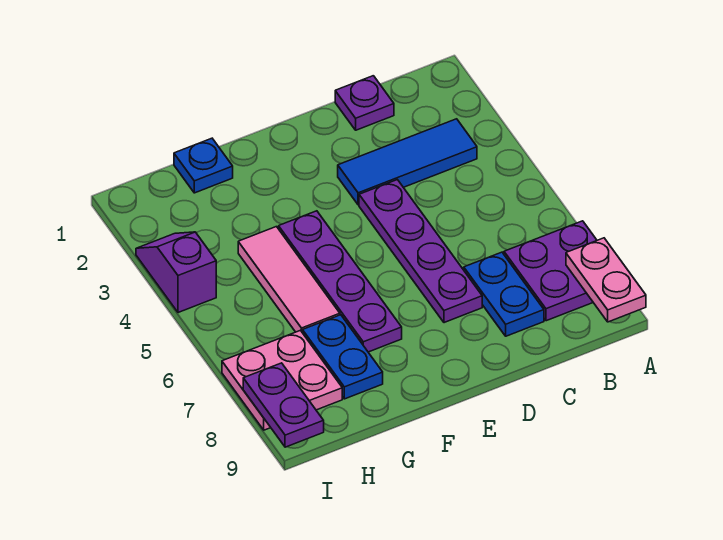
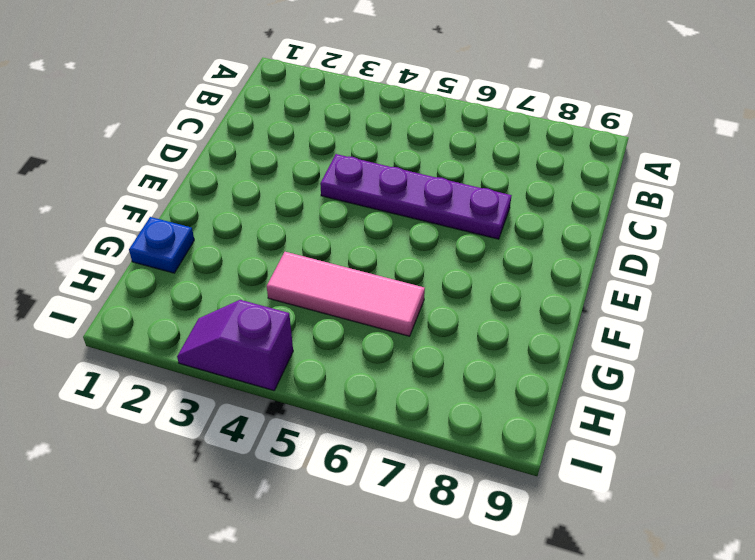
none -> purple plate A7:B8 level 1
none -> blue tile B3:D3 level 1
none -> purple plate C1 level 1

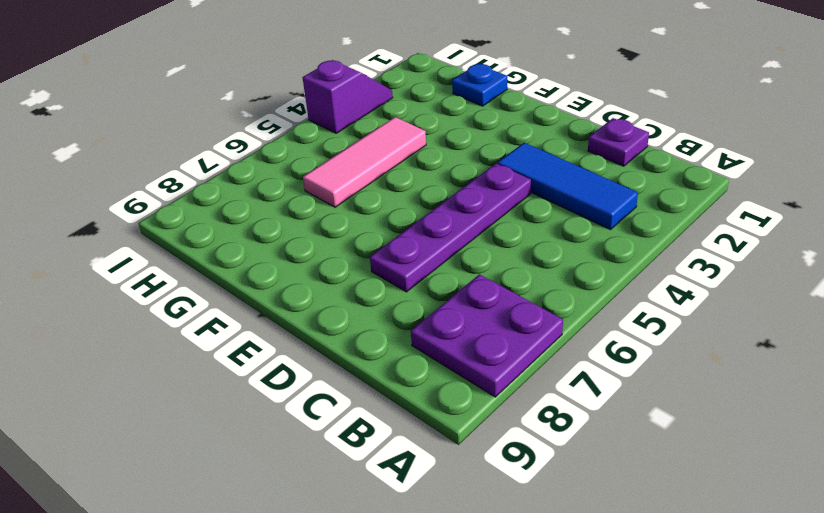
none -> blue plate C7:C8 level 1
none -> purple plate F4:F7 level 1
none -> blue plate G7:G8 level 1

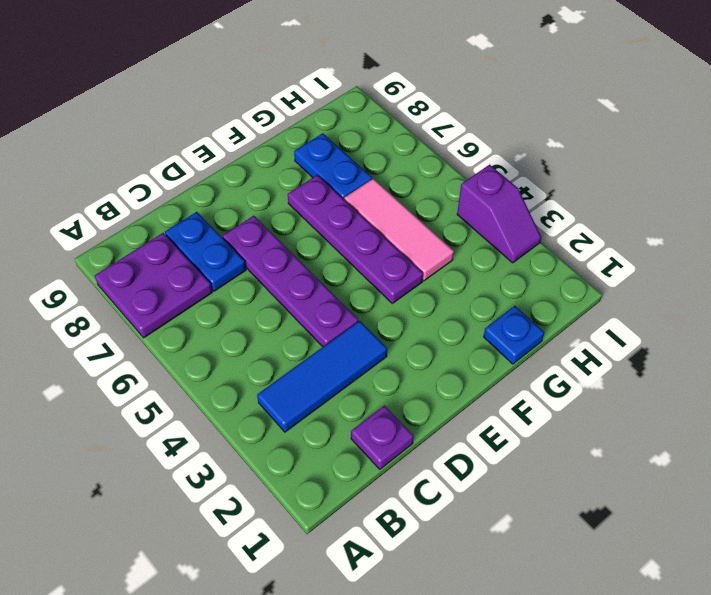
none -> pink plate H7:I8 level 1
none -> pink plate A8:A9 level 2
none -> purple plate I8:I9 level 2

